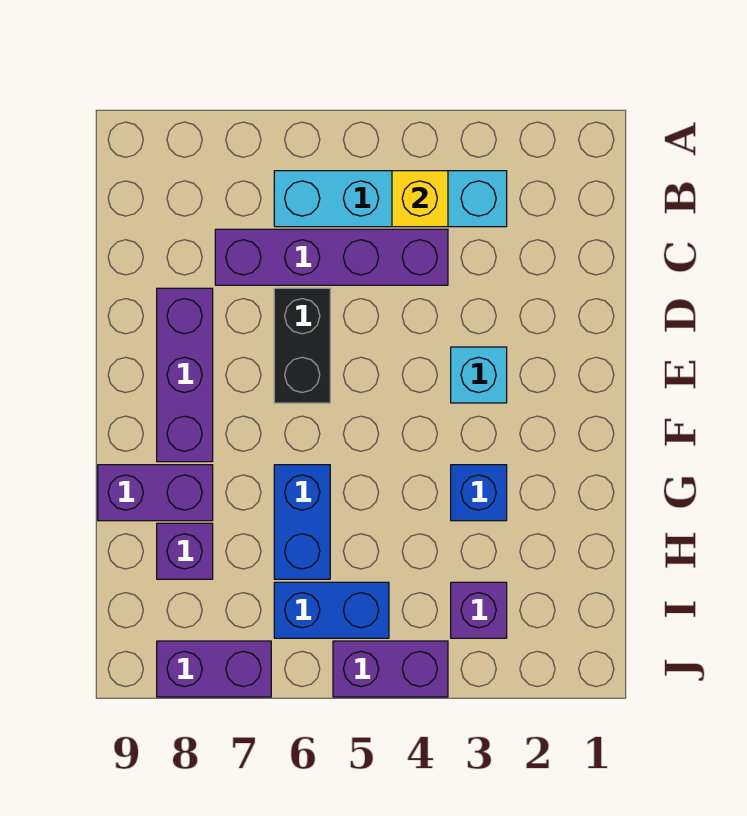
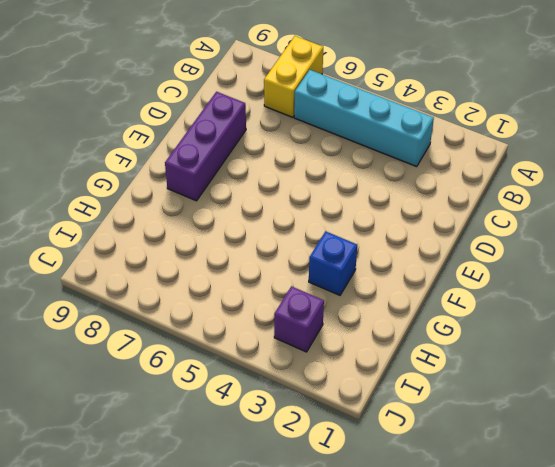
yellow brick A7:B7 level 1 -> none
none -> purple brick C4:C7 level 1
none -> black brick D6:E6 level 1
none -> cyan brick E3 level 1

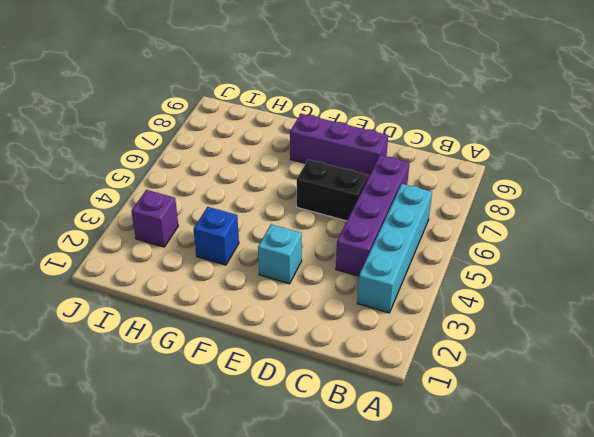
none -> blue brick G6:H6 level 1
none -> purple brick G8:G9 level 1
none -> purple brick H8 level 1

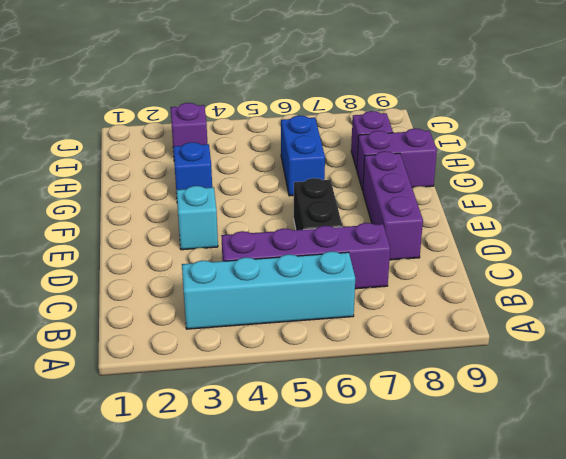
none -> blue brick I5:I6 level 1
none -> purple brick J4:J5 level 1
none -> purple brick J7:J8 level 1

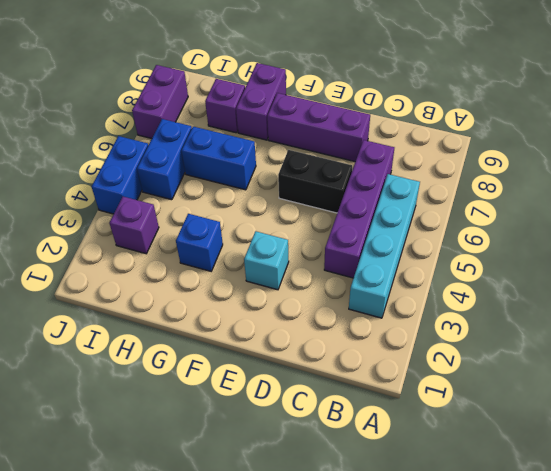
blue brick J4:J5 level 1 -> purple brick J4:J5 level 1
none -> yellow brick B4 level 2

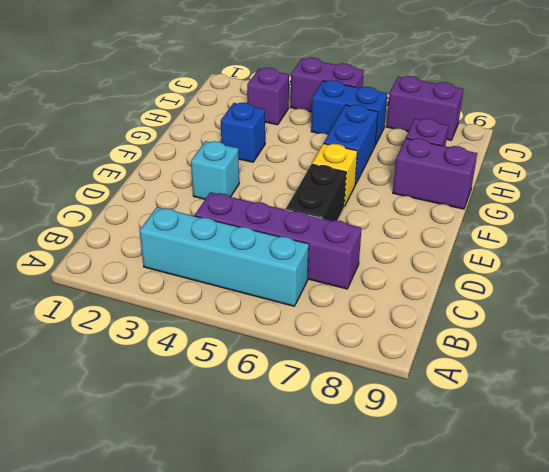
yellow brick F6 level 1 -> yellow brick B4 level 2
none -> purple brick D8:F8 level 1

